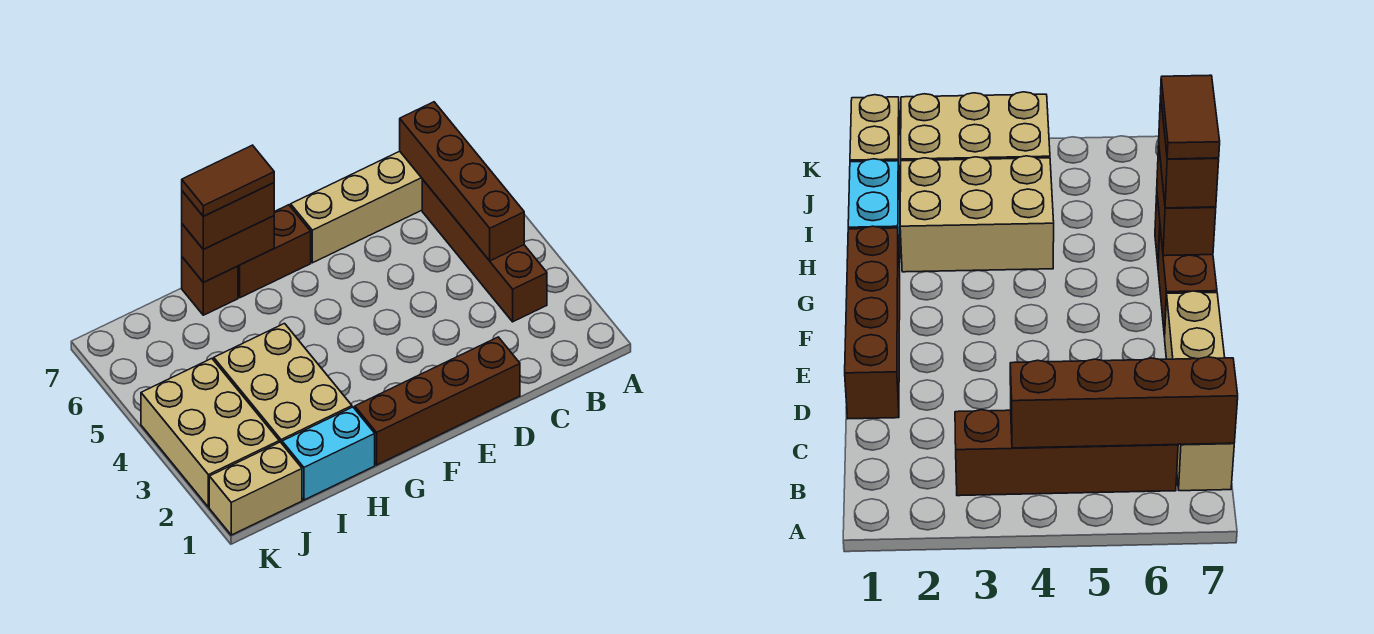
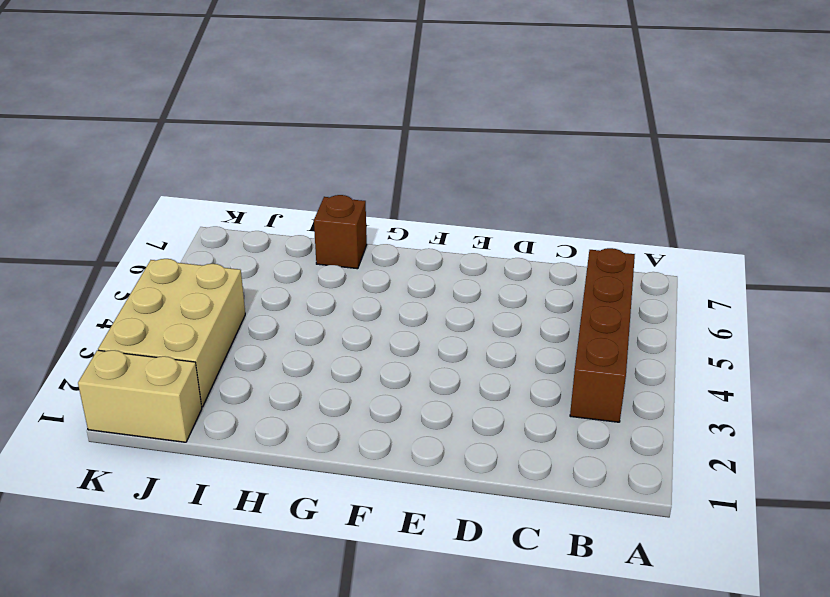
none -> tan brick B7:E7 level 1
none -> brown brick D1:G1 level 1
none -> brown brick F7:G7 level 1

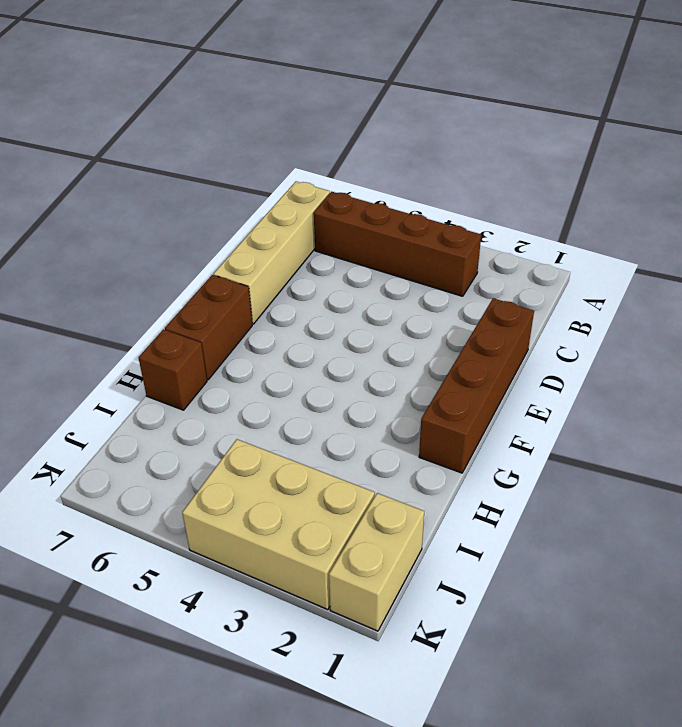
none -> cyan brick H1:I1 level 1
none -> tan brick H2:I4 level 1
none -> brown brick B4:B7 level 2

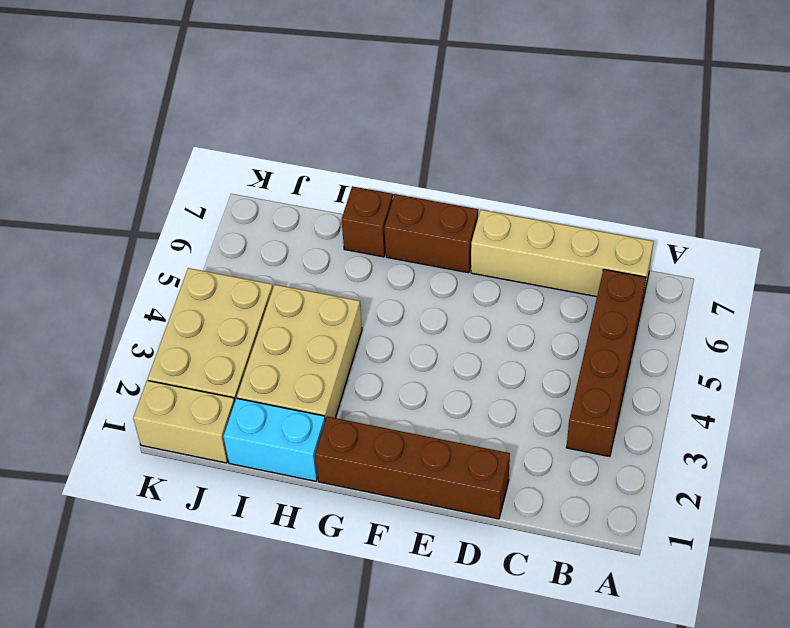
none -> brown brick B4:B7 level 2
none -> brown brick G7:H7 level 2
none -> brown brick G7:H7 level 3

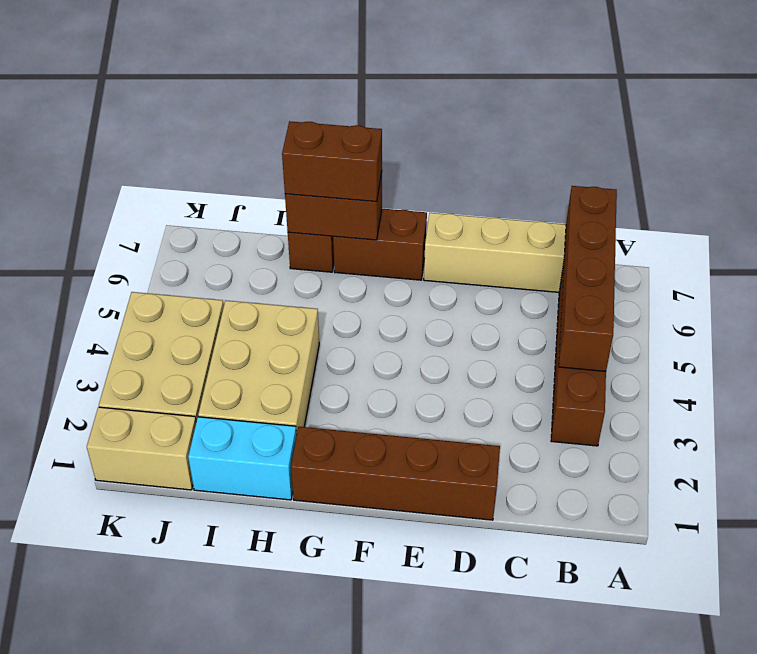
none -> brown tile G7:H7 level 4

